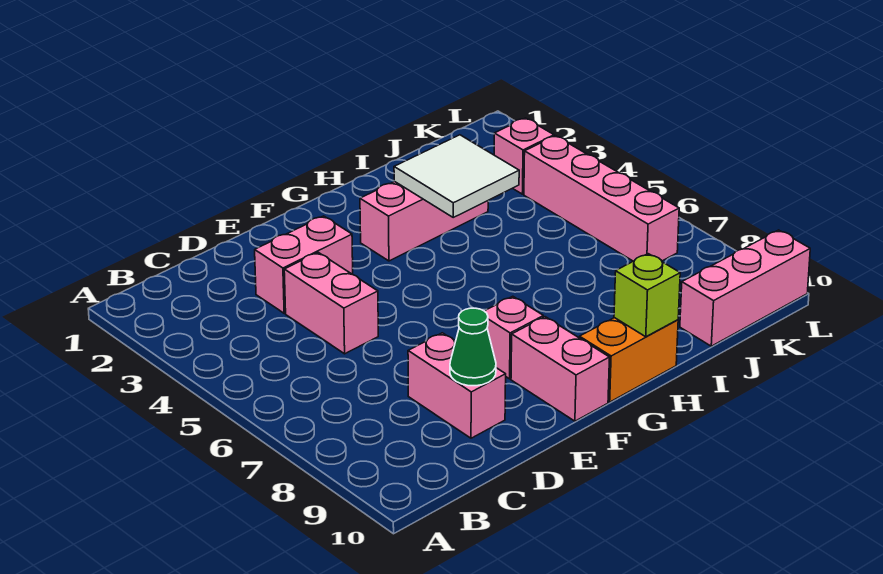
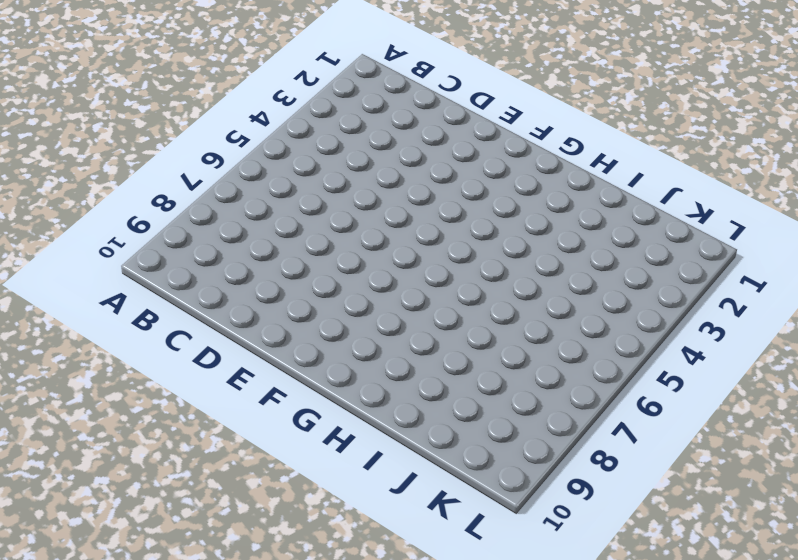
none -> pink brick D3:E3 level 1
none -> pink brick D4:D5 level 1
none -> pink brick D8:D9 level 1

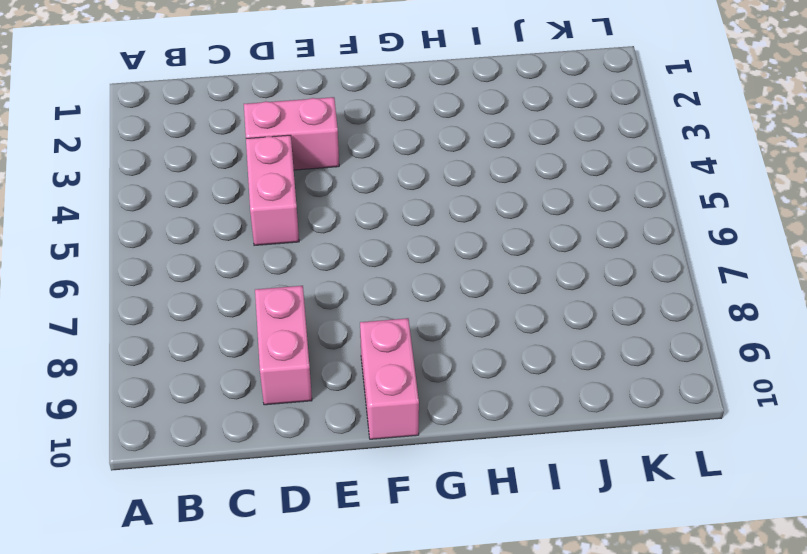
none -> pink brick F8 level 1
none -> pink brick G3:I3 level 1
none -> orange brick G10:H10 level 1

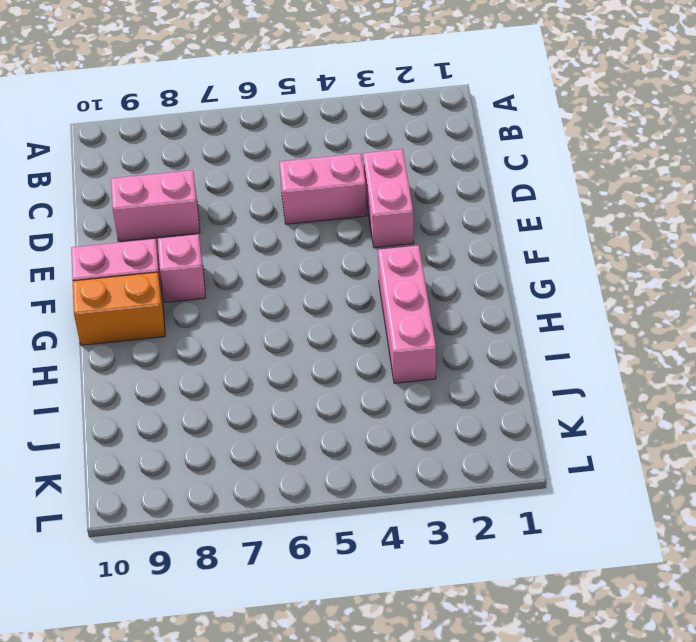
orange brick G9:G10 level 1 -> orange brick G10:H10 level 1
none -> pink brick J10:L10 level 1
none -> pink brick K3 level 1
none -> pink brick K4:K7 level 1

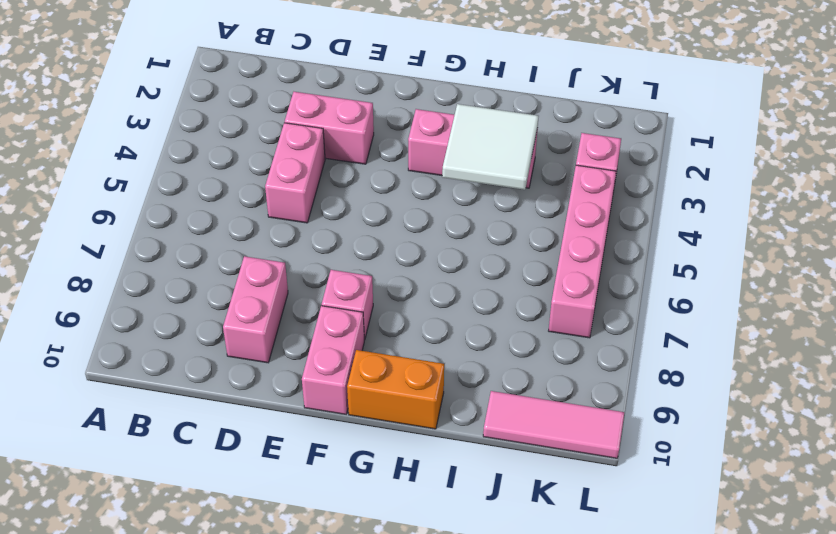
pink tile J10:L10 level 1 -> pink brick J10:L10 level 1
none -> green cone D9 level 2
none -> lime brick H10 level 2

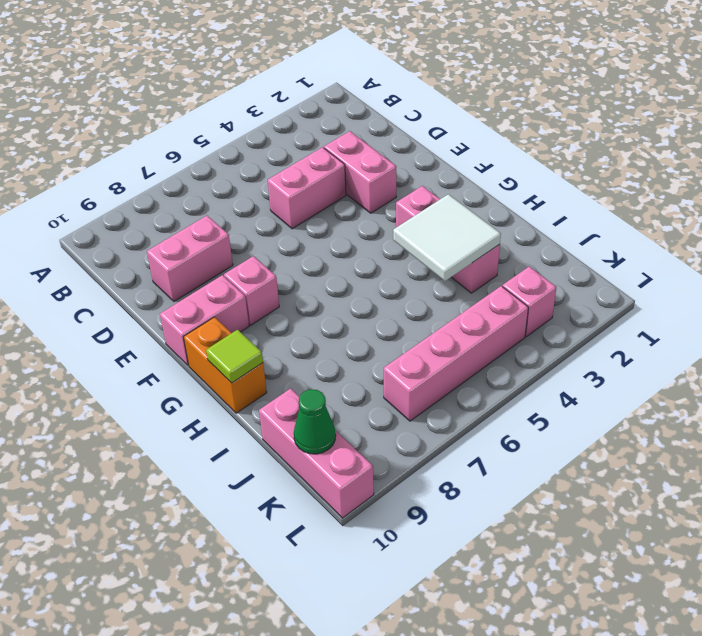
lime tile H10 level 2 -> lime brick H10 level 2
green cone K10 level 2 -> green cone D9 level 2

